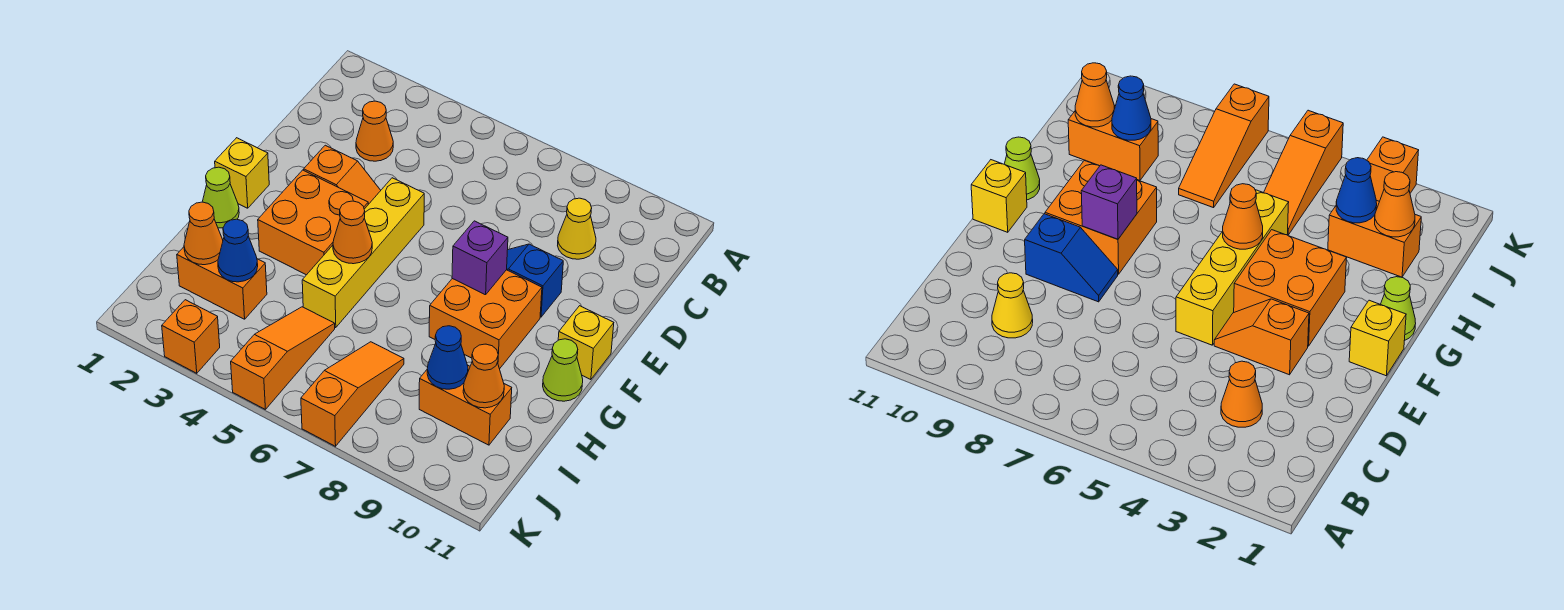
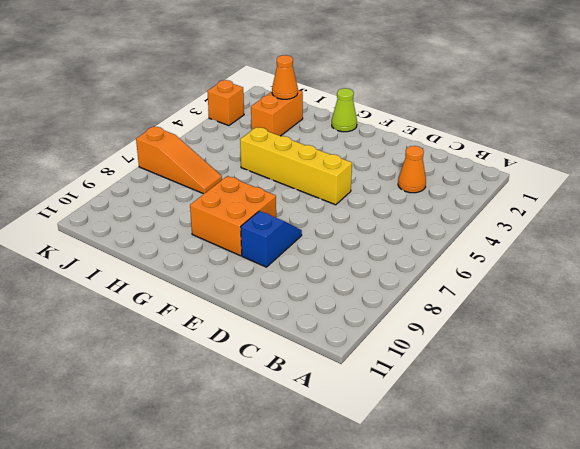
none -> yellow cone C9 level 1
none -> orange slope E3:E4 level 1 top 3
none -> yellow brick F1 level 1

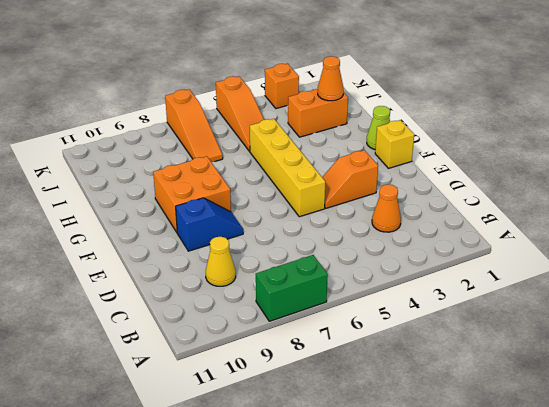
green brick A7:A8 level 1 -> none
none -> orange brick F3:G4 level 1
none -> yellow brick F11 level 1
none -> lime cone G11 level 1

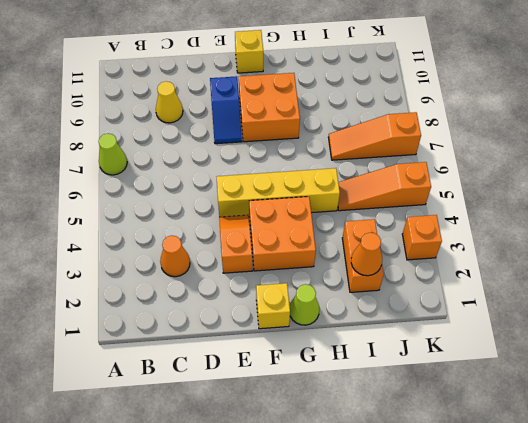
lime cone A7 level 1 -> lime cone G11 level 1
none -> orange brick I9:I10 level 1
none -> purple brick F8 level 2
none -> orange cone G5 level 2

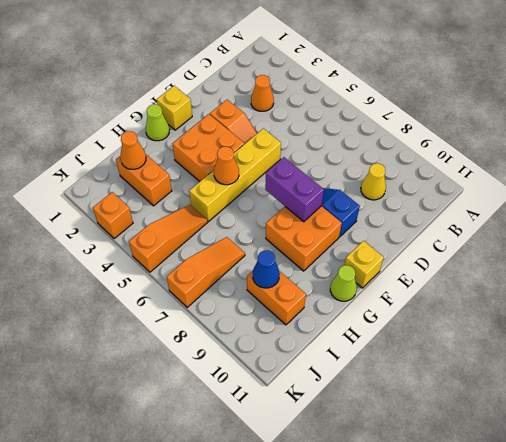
purple brick F7:F8 level 2 -> purple brick F8 level 2
none -> blue cone I3 level 2
none -> orange cone I10 level 2

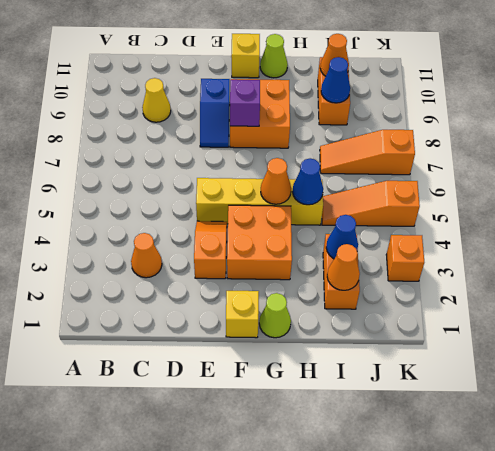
blue cone H5 level 2 -> none

